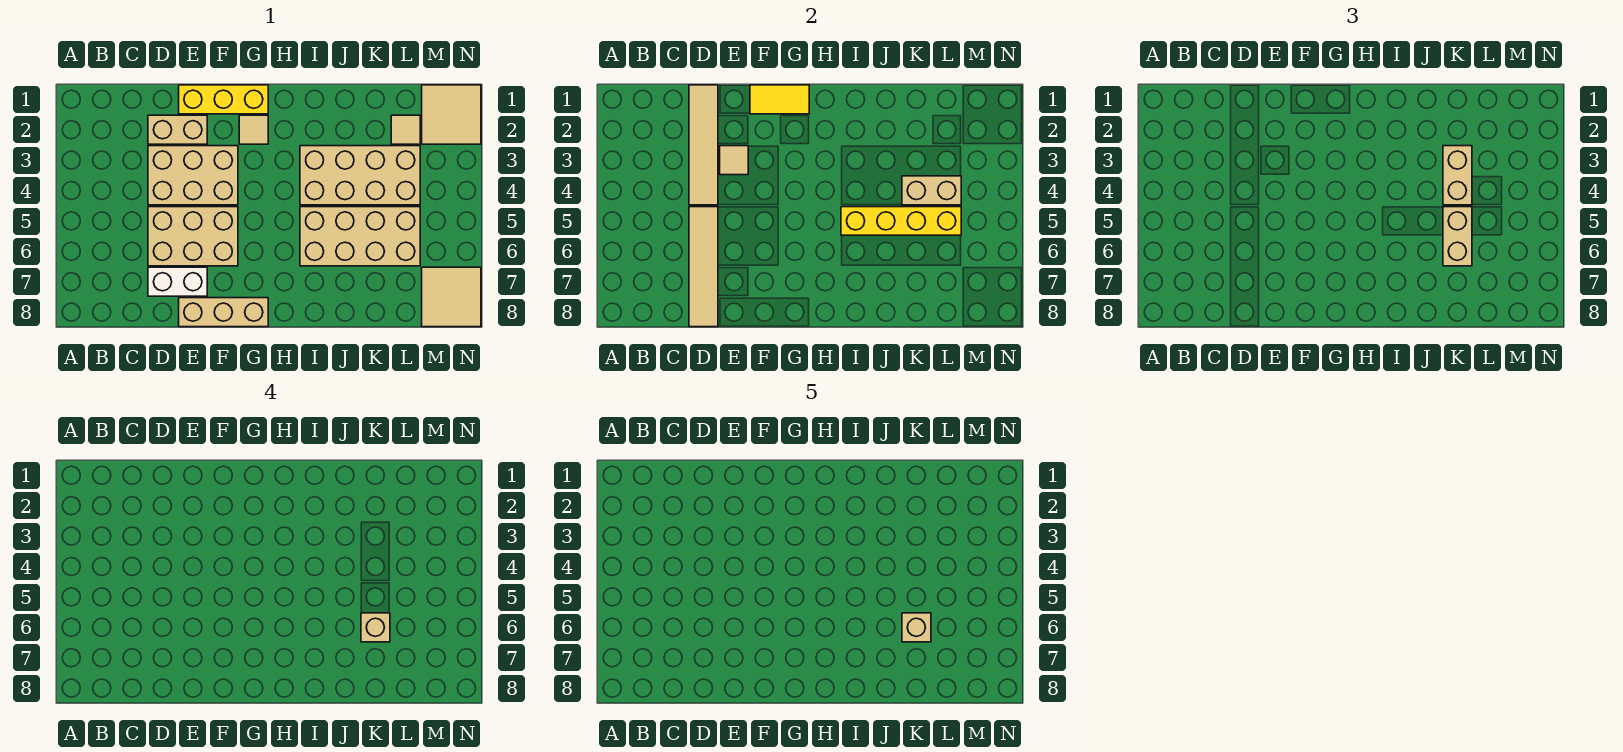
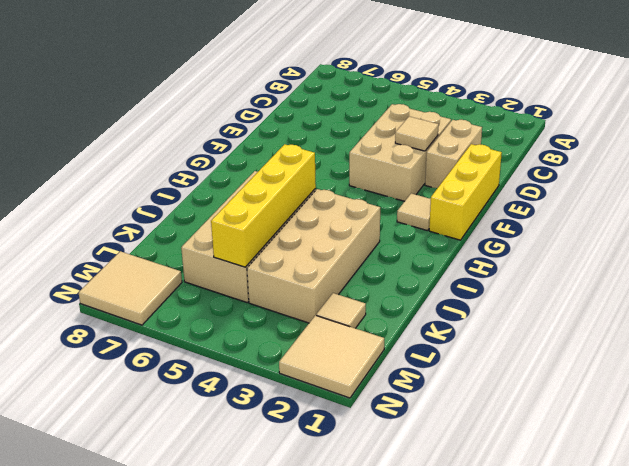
none -> tan brick D5:F6 level 1
none -> white brick D7:E7 level 1
none -> tan brick E8:G8 level 1

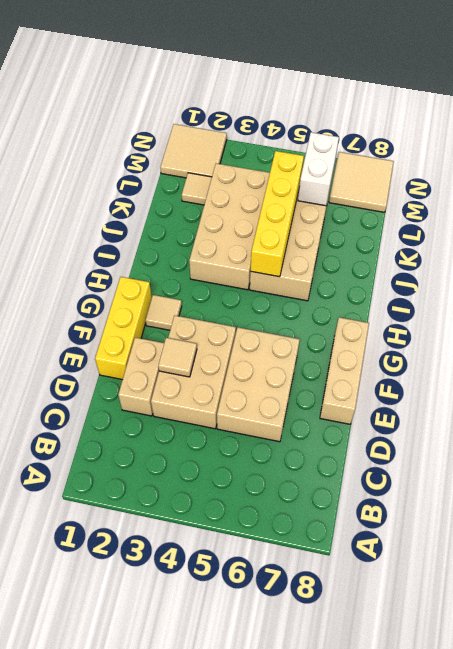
white brick L6:M6 level 2 -> white brick D7:E7 level 1
none -> tan tile D1:D4 level 2
none -> tan tile D5:D8 level 2
none -> yellow tile F1:G1 level 2

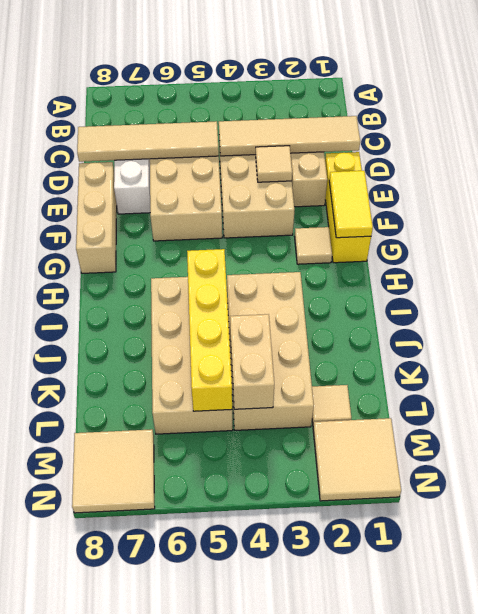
none -> tan brick K3:K4 level 3
none -> tan brick K5:K6 level 3
none -> tan brick K6 level 4

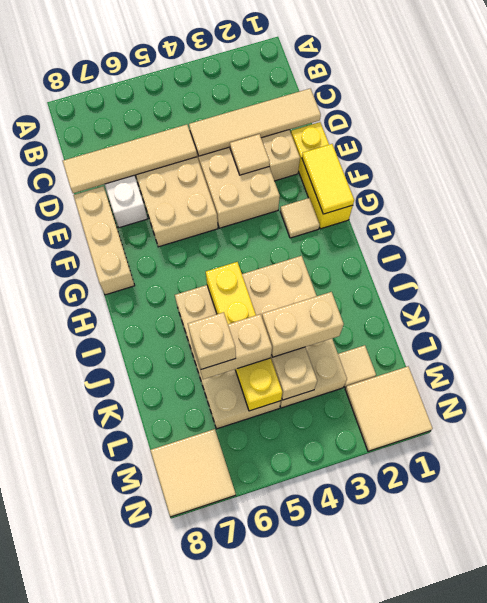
none -> tan brick K6 level 5

